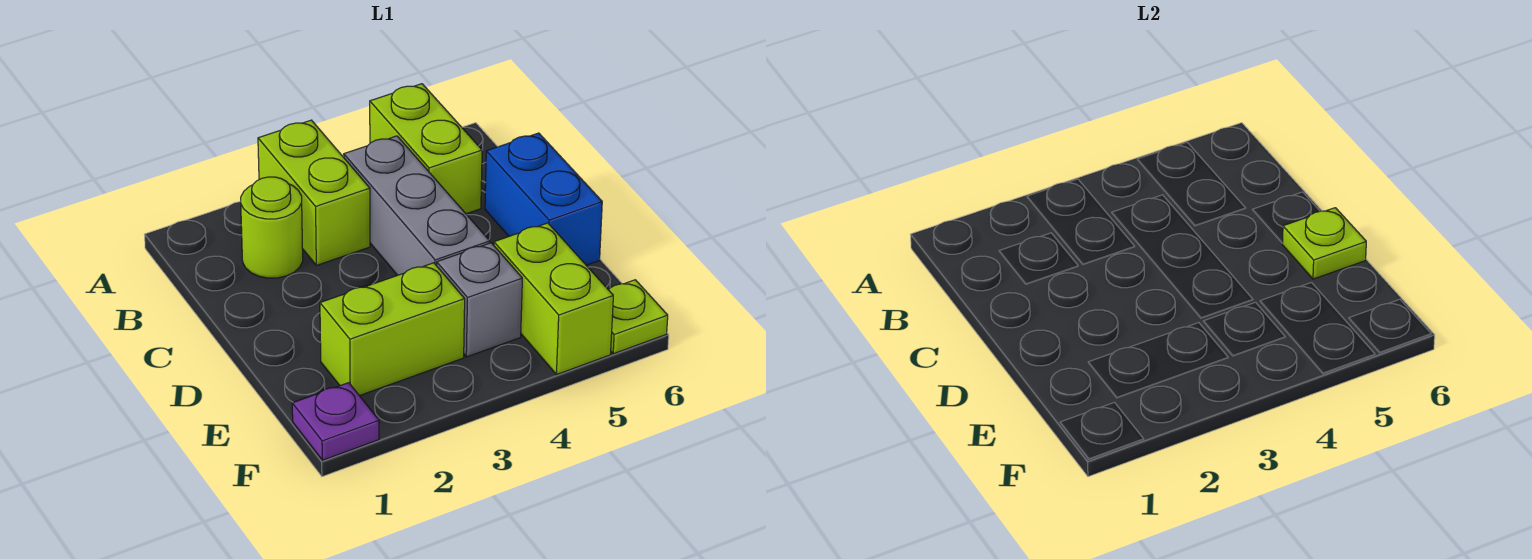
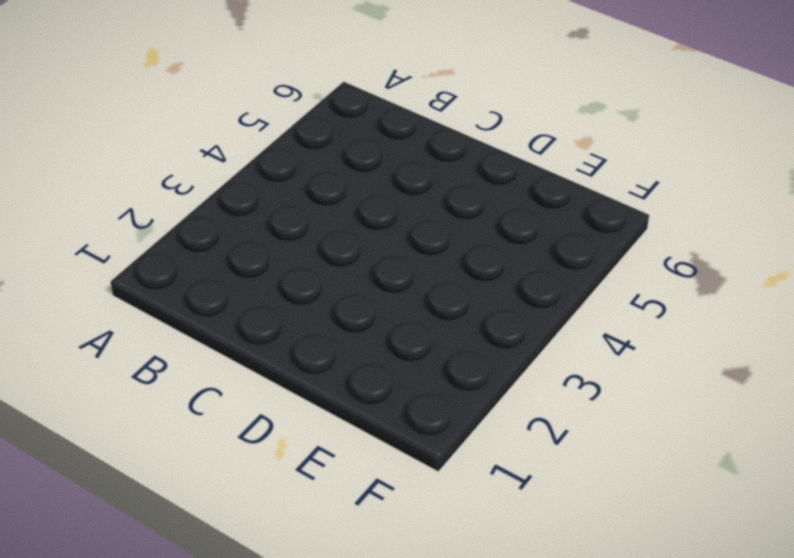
none -> lime brick A3:B3 level 1
none -> lime brick A5:B5 level 1

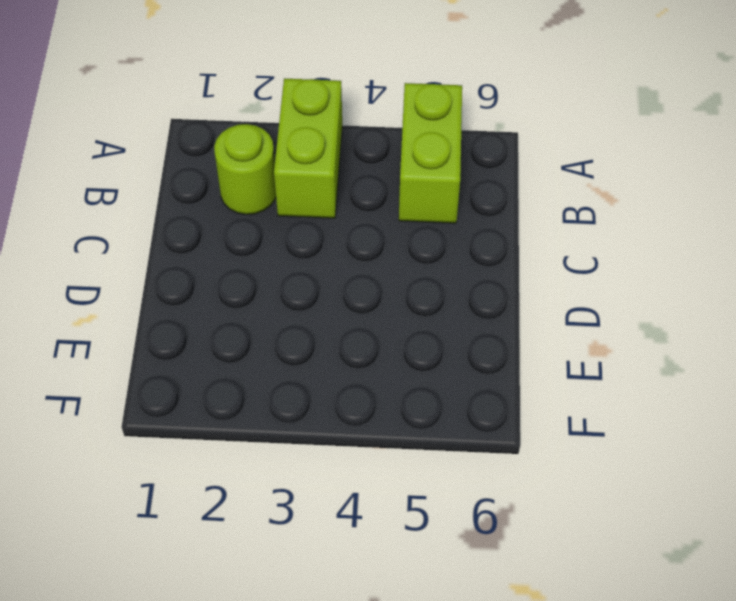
none -> grey brick B4:D4 level 1
none -> blue brick C6:D6 level 1

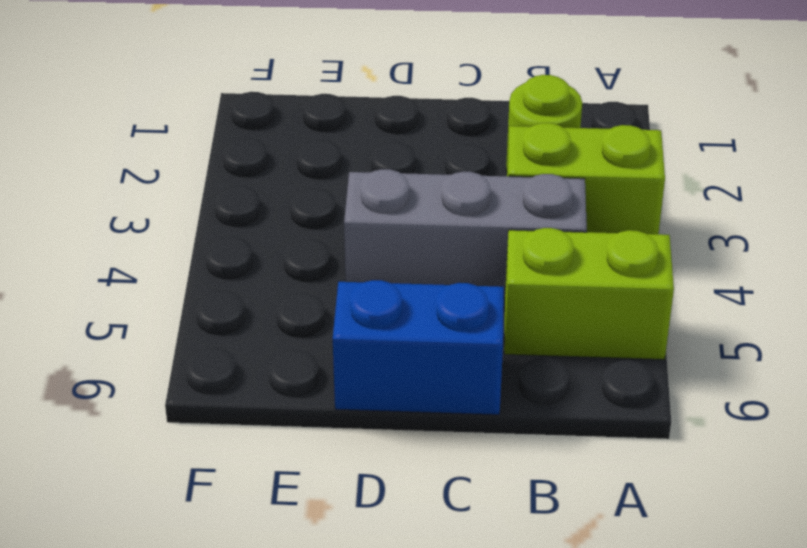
none -> lime brick E2:E3 level 1
none -> grey brick E4 level 1

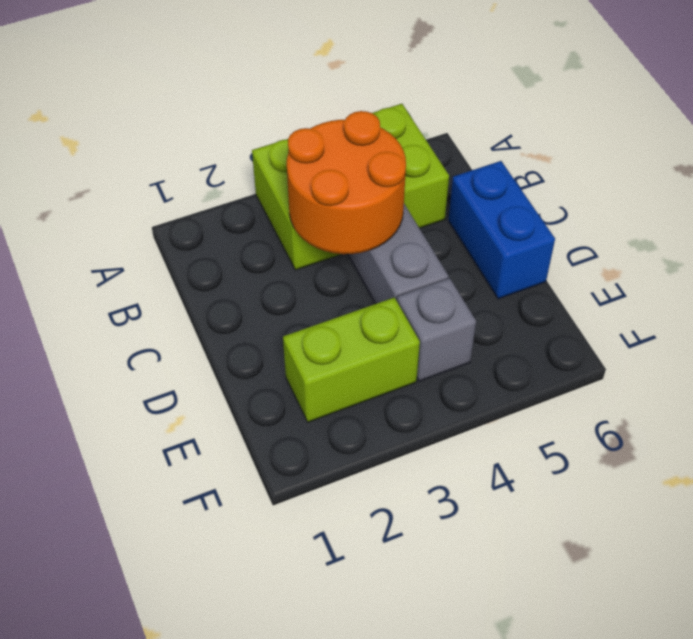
orange round brick B3:C4 level 2 -> none
none -> lime round brick B2 level 1
none -> lime brick E5:F5 level 1

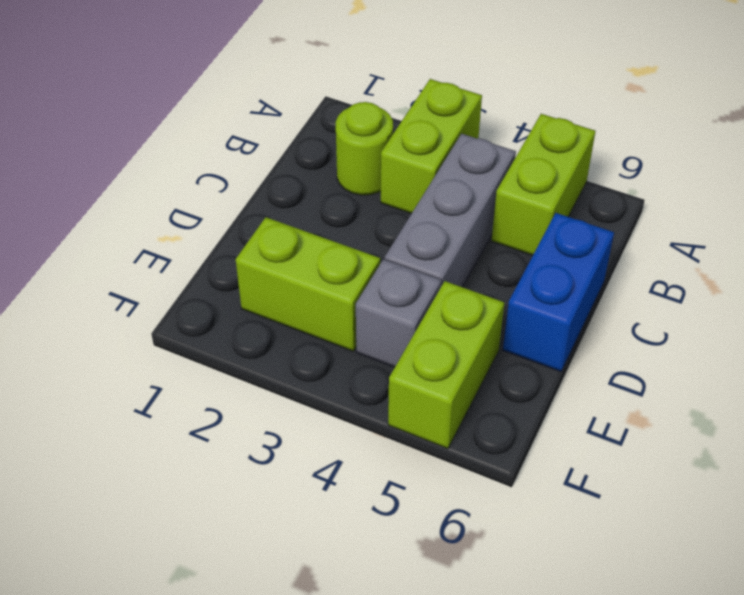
none -> purple plate F1 level 1
none -> lime plate F6 level 1

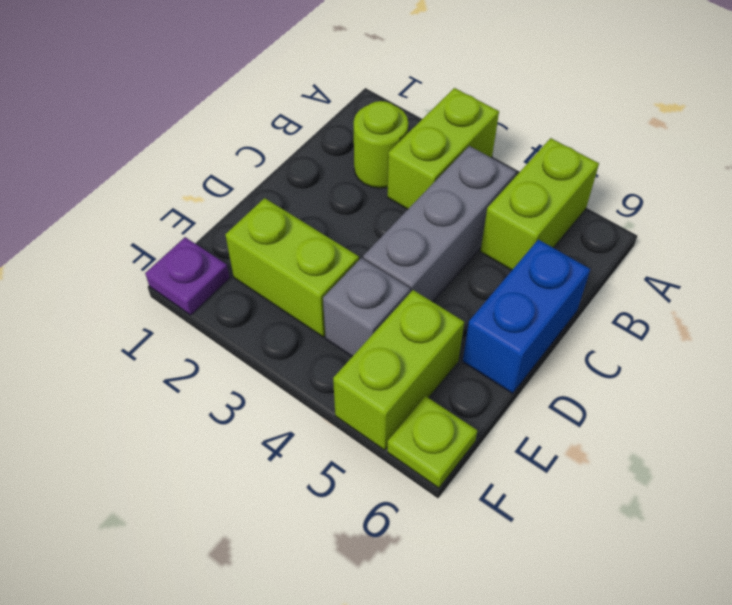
none -> lime plate D6 level 2

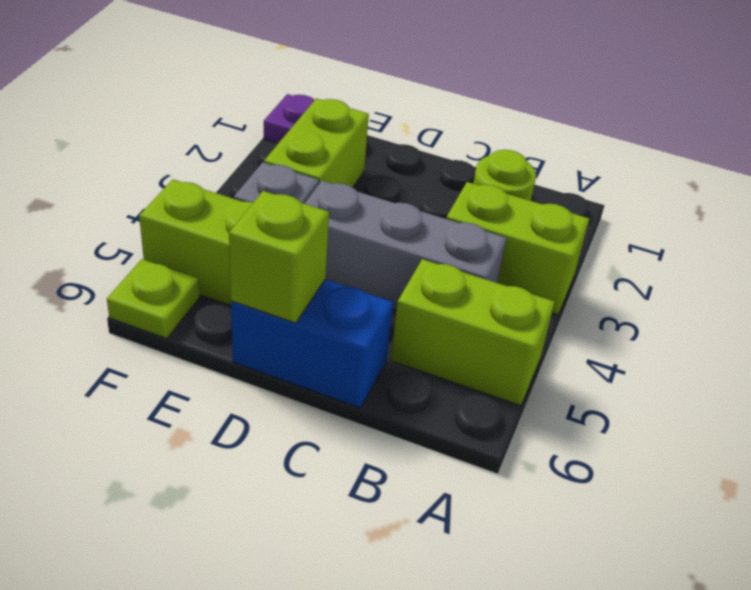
lime brick D6 level 2 -> lime plate D6 level 2

